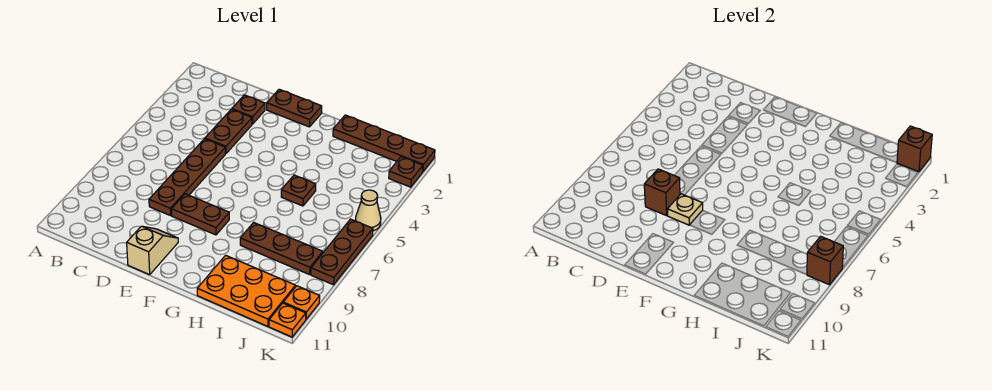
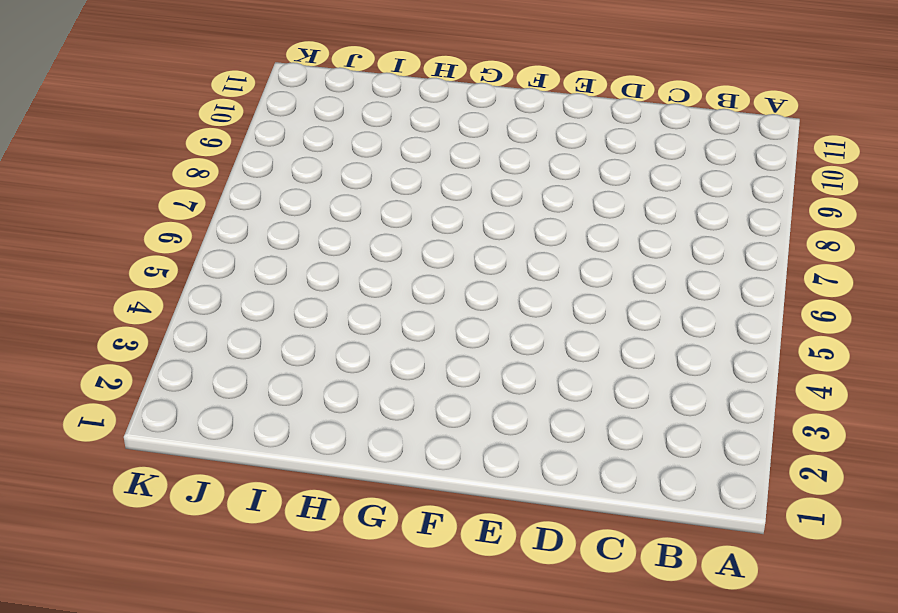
none -> brown plate D2 level 1
none -> brown plate D3:D4 level 1
none -> brown plate D5:D8 level 1

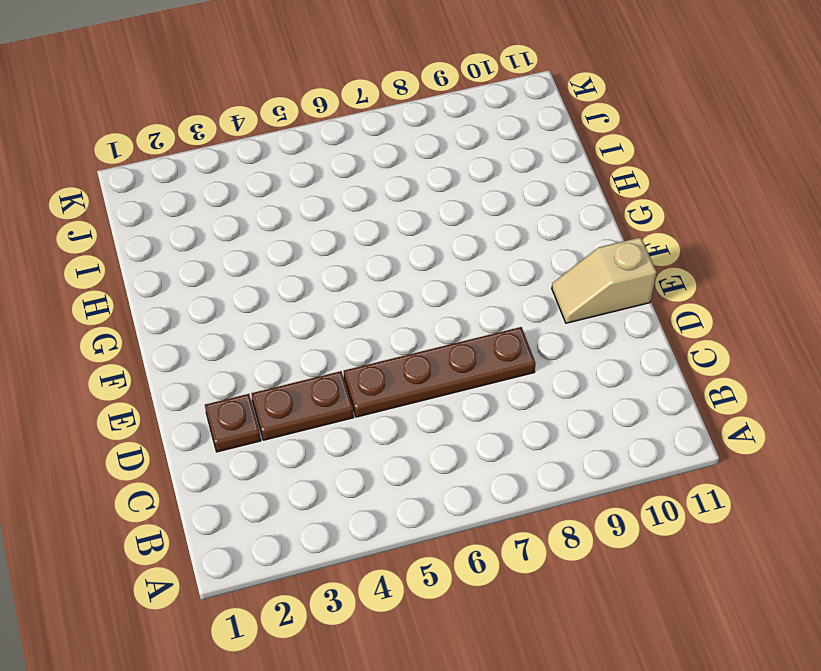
none -> brown plate E1:F1 level 1
none -> brown plate E8:F8 level 1
none -> brown plate H1:K1 level 1

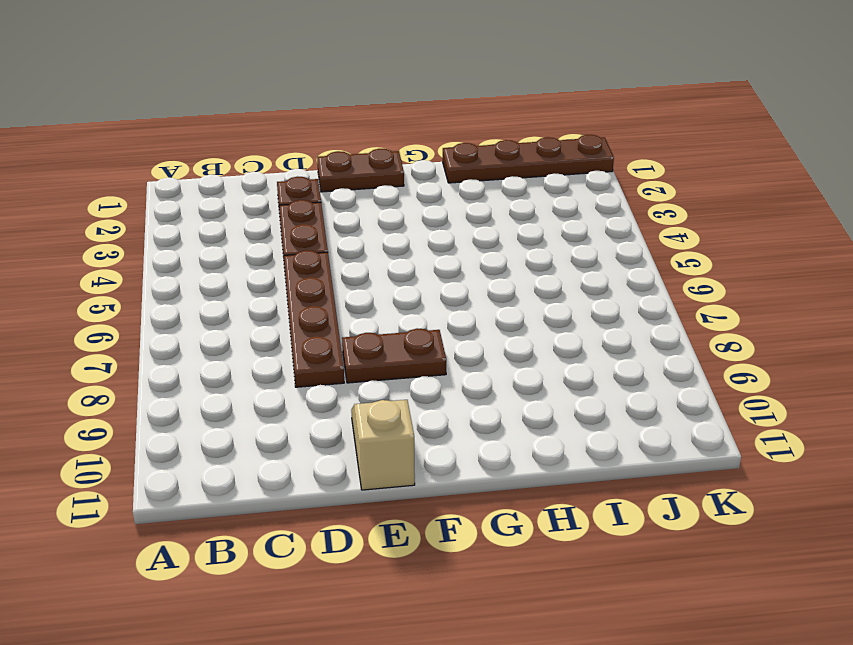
none -> brown plate H5 level 1
none -> brown plate H8:J8 level 1
none -> orange plate H10:J11 level 1

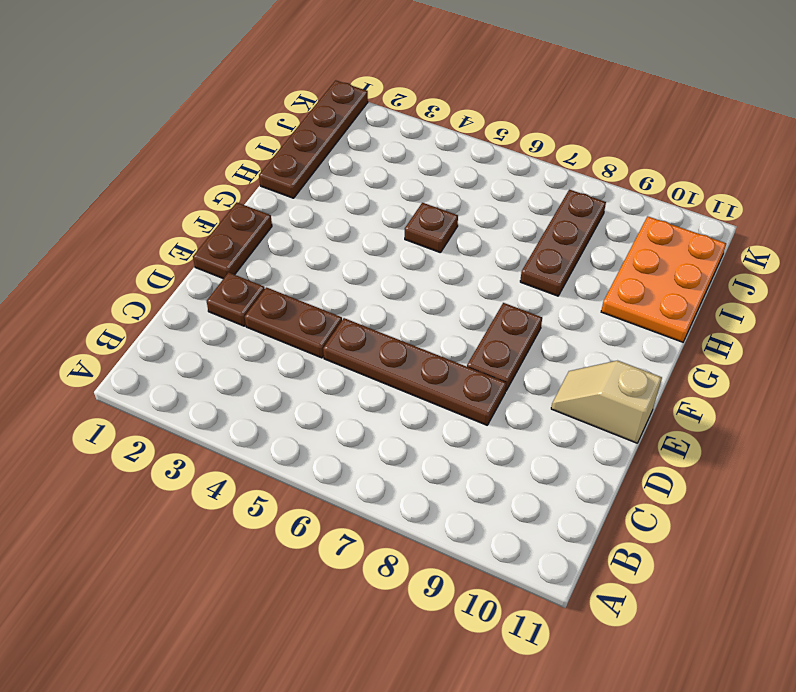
none -> brown plate K2 level 1
none -> tan cone K5 level 1
none -> brown plate K6:K8 level 1

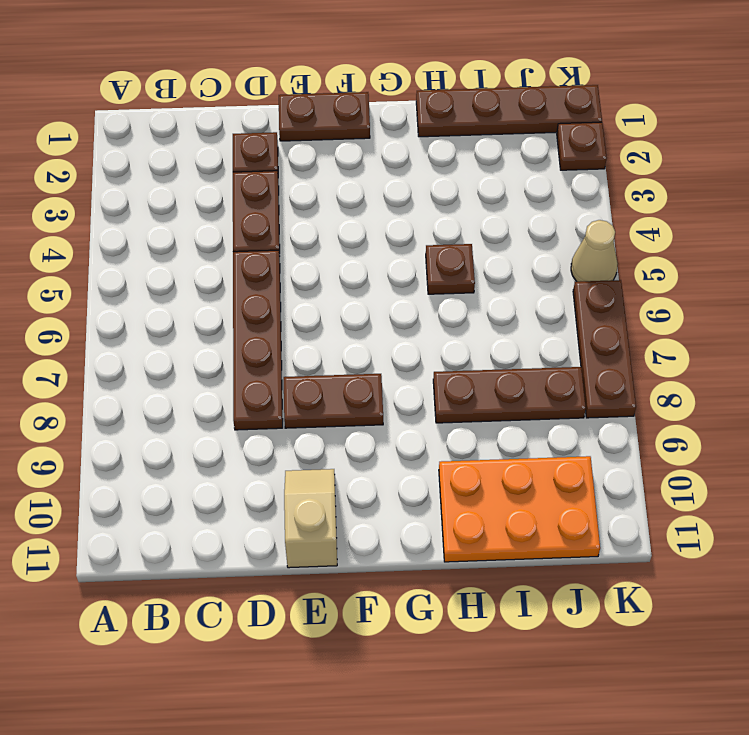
none -> orange plate K10 level 1
none -> orange plate K11 level 1
none -> brown brick D8 level 2

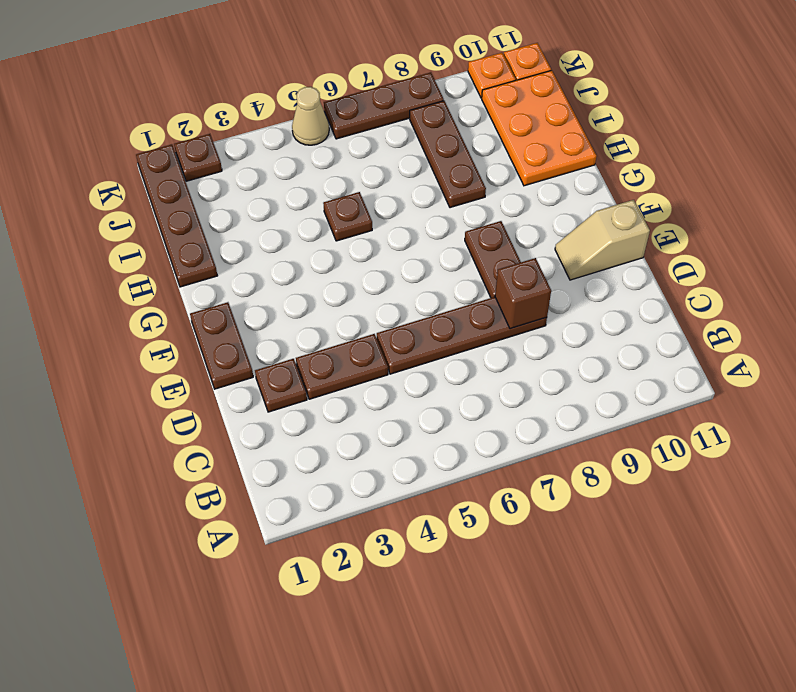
none -> tan plate E8 level 2
none -> brown brick K1 level 2
none -> brown brick K8 level 2

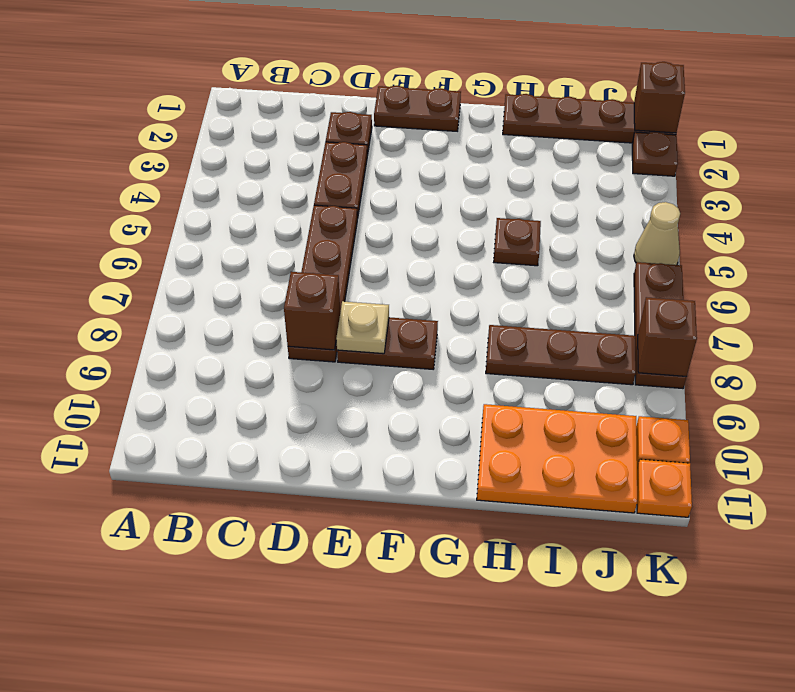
none -> tan slope E10:E11 level 1 top 11

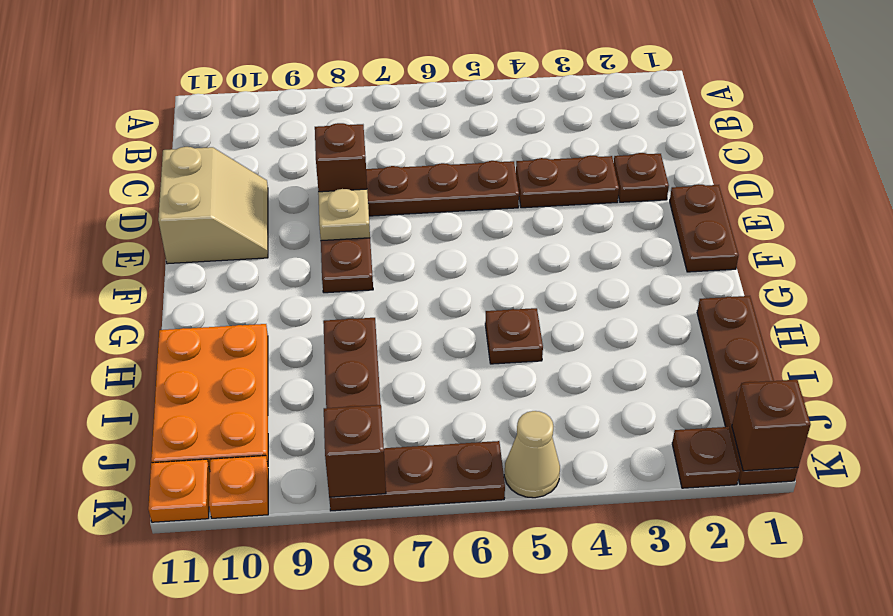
tan slope D10:E11 level 1 top 11 -> tan slope E10:E11 level 1 top 11

